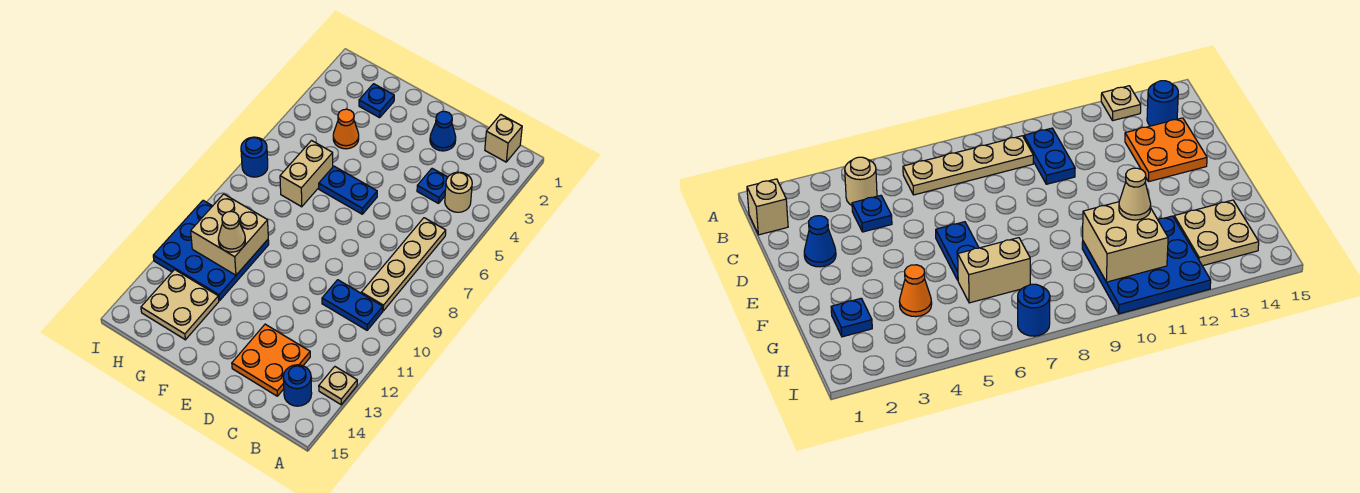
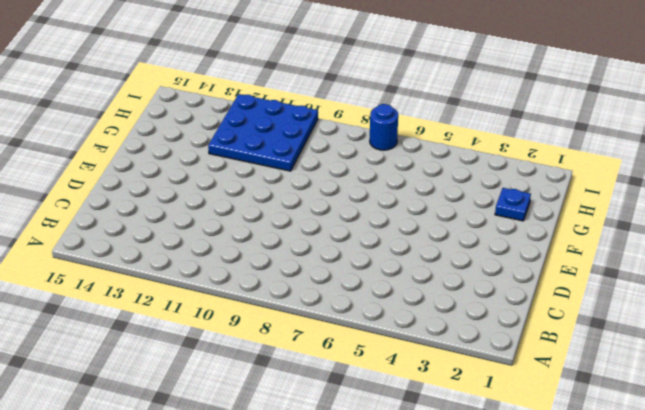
none -> tan plate A13 level 1
none -> tan brick B1 level 1
none -> tan round brick B4 level 1

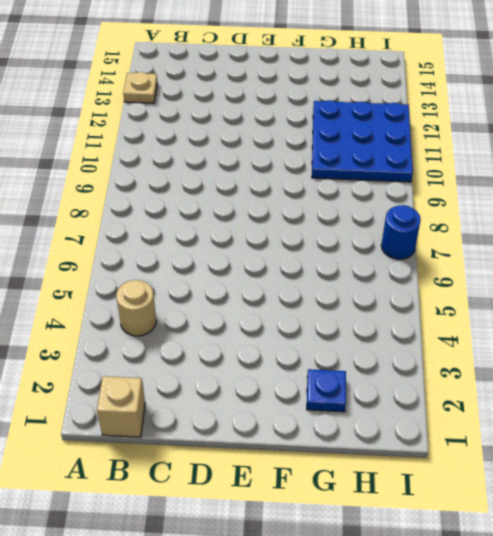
none -> tan plate B6:B9 level 1
none -> blue plate B10:C10 level 1
none -> blue round brick B14 level 1

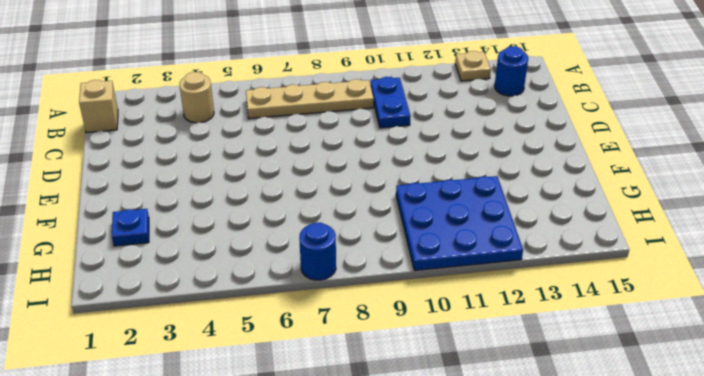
none -> blue plate C4 level 1
none -> orange plate C13:D14 level 1
none -> blue cone D2 level 1

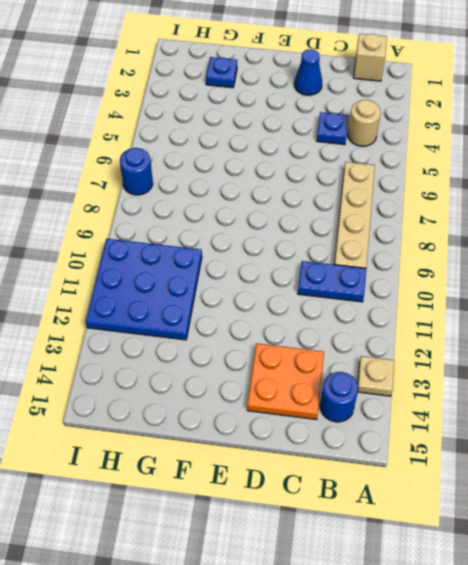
none -> blue plate E6:F6 level 1
none -> orange cone G4 level 1
none -> tan brick G6:G7 level 1

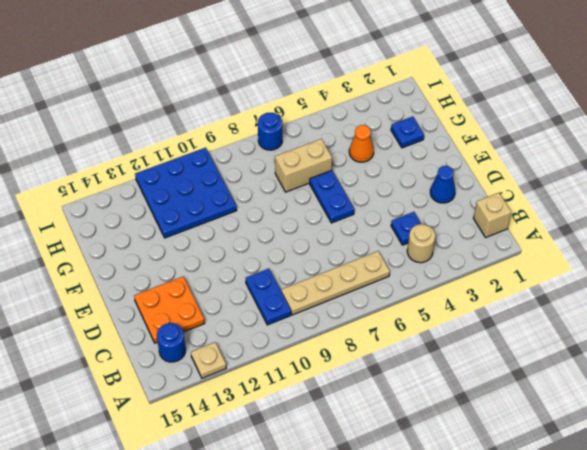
none -> tan plate G13:H14 level 1
none -> tan brick G10:H11 level 2
none -> tan cone G11 level 3

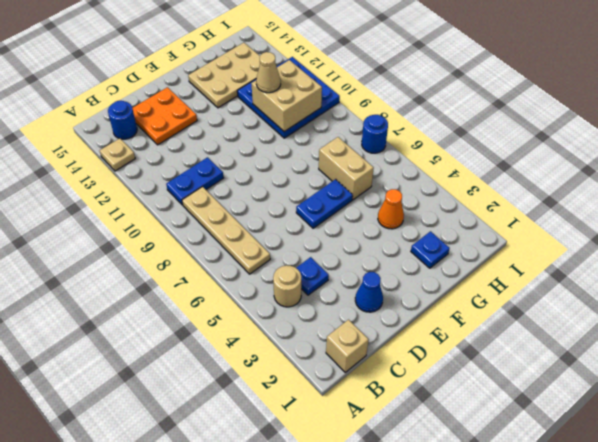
tan plate F13:H14 level 1 -> tan plate G13:H14 level 1

